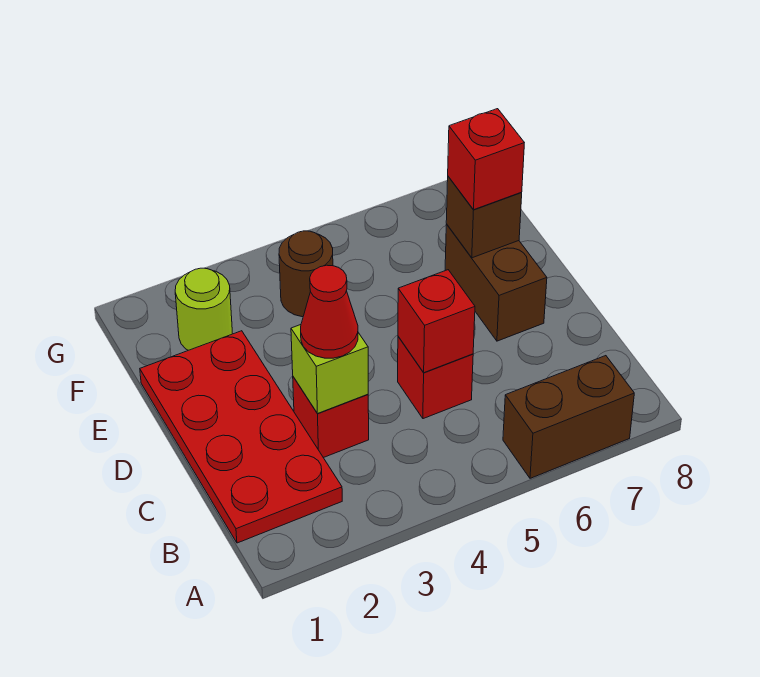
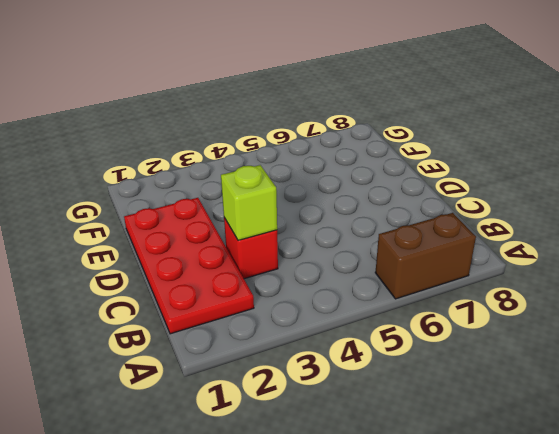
none -> red brick C5 level 1
none -> brown brick D7:E7 level 1
none -> lime round brick F2 level 1

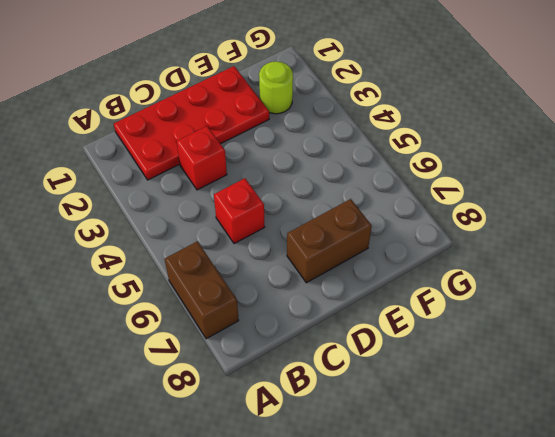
none -> brown round brick F4 level 1
none -> lime brick C3 level 2
none -> red brick C5 level 2

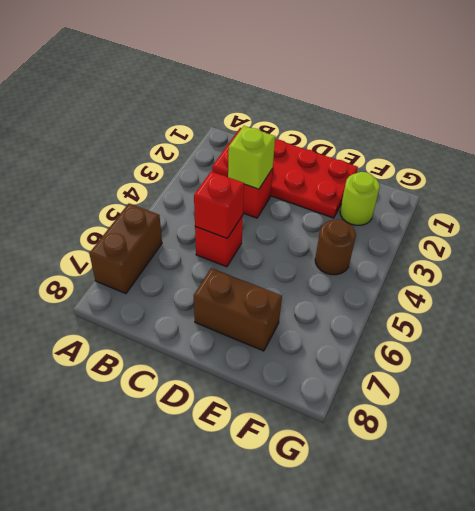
none -> brown brick E7 level 2
none -> red cone C3 level 3
none -> red brick E7 level 3

